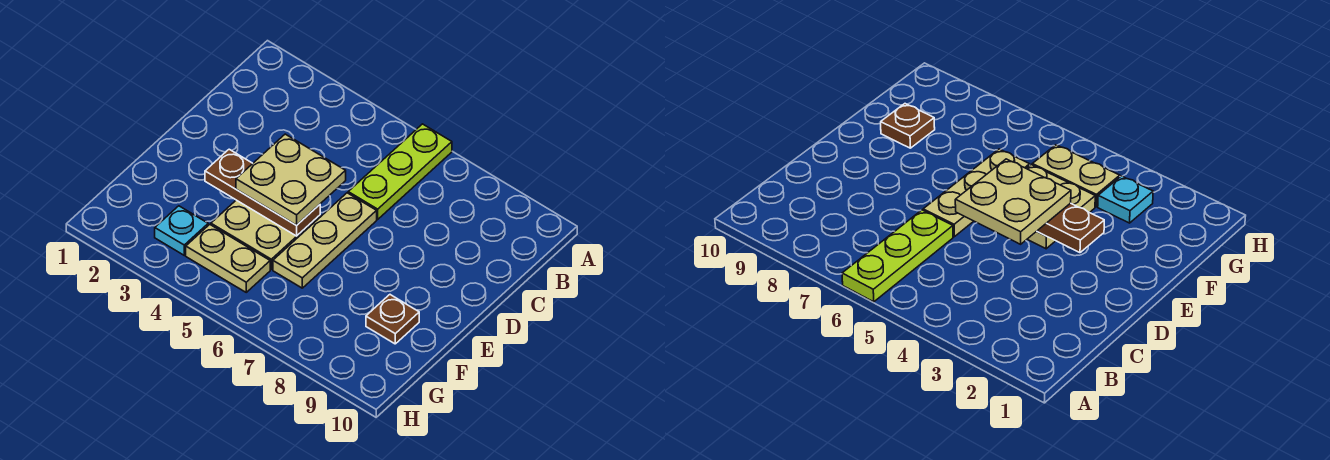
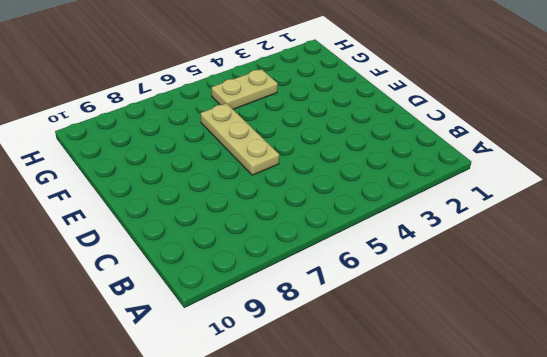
none -> lime plate A6:C6 level 1
none -> tan plate E4:F5 level 1

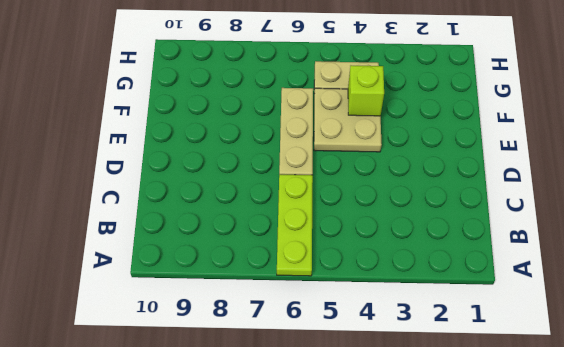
lime brick F4 level 2 -> none
none -> brown plate F9 level 1
none -> cyan plate G3 level 1

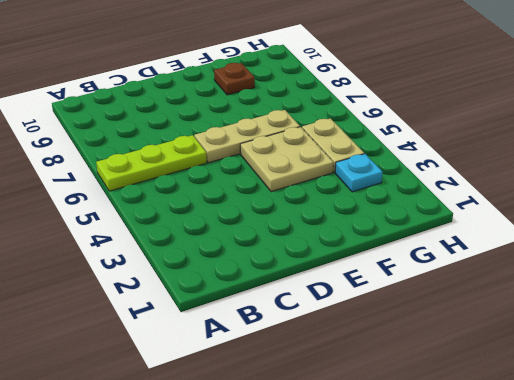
none -> brown plate E3:E5 level 2
none -> tan plate D4:E5 level 3

